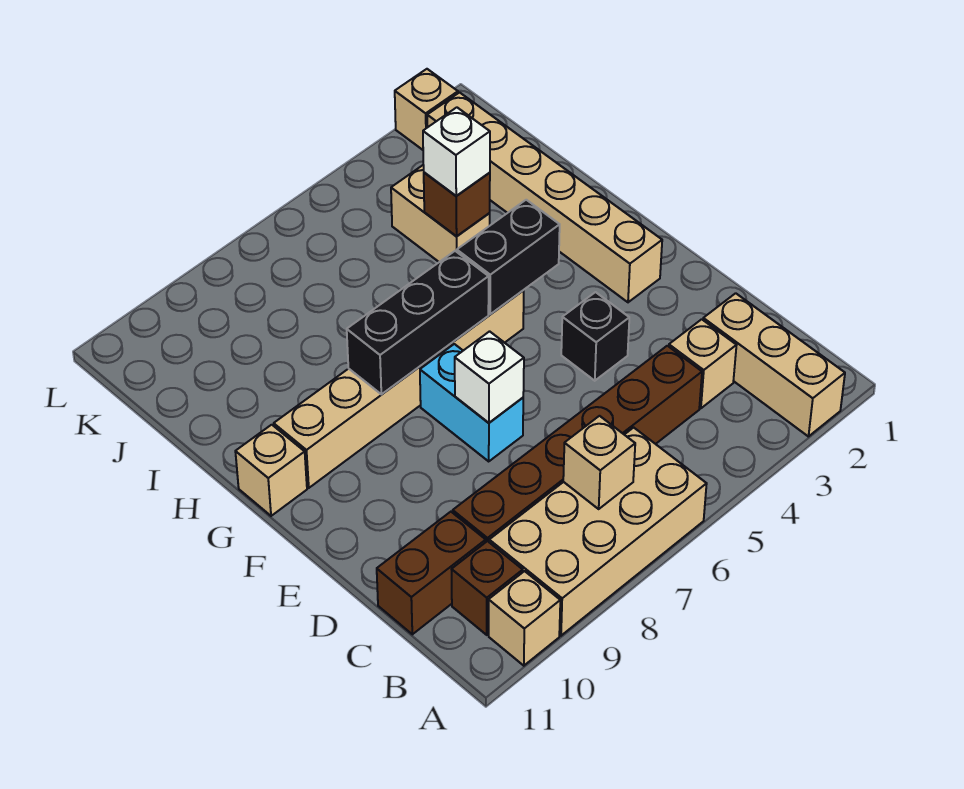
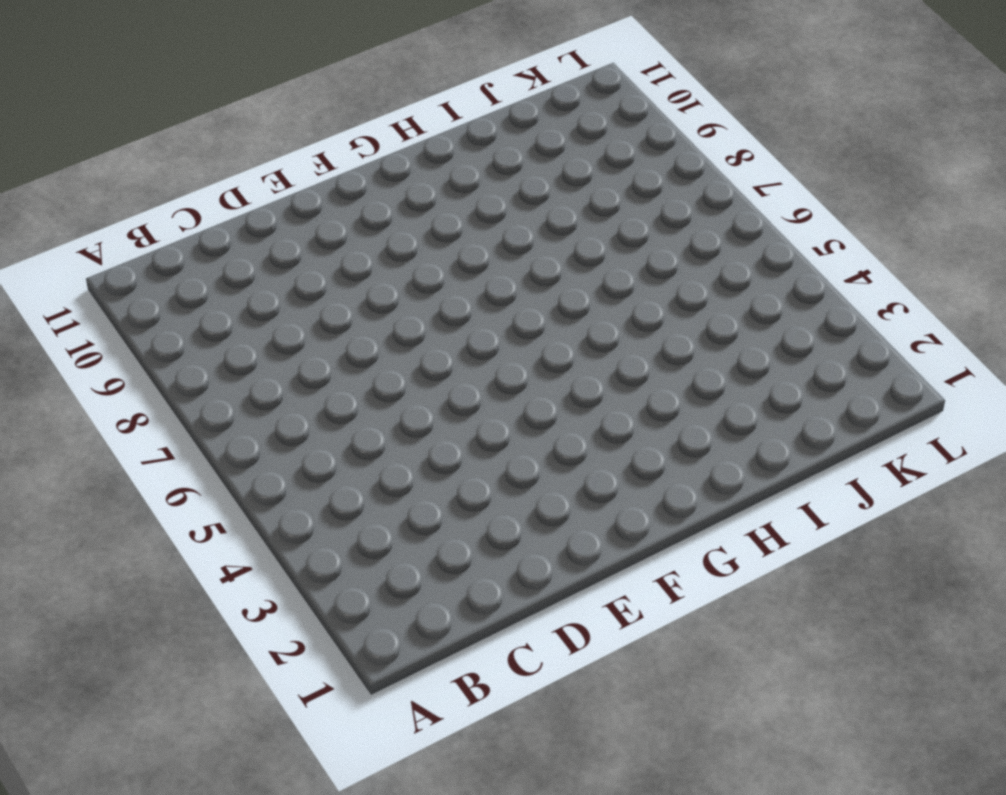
none -> tan brick A2:C2 level 1
none -> tan brick A6:B9 level 1
none -> tan brick A10 level 1

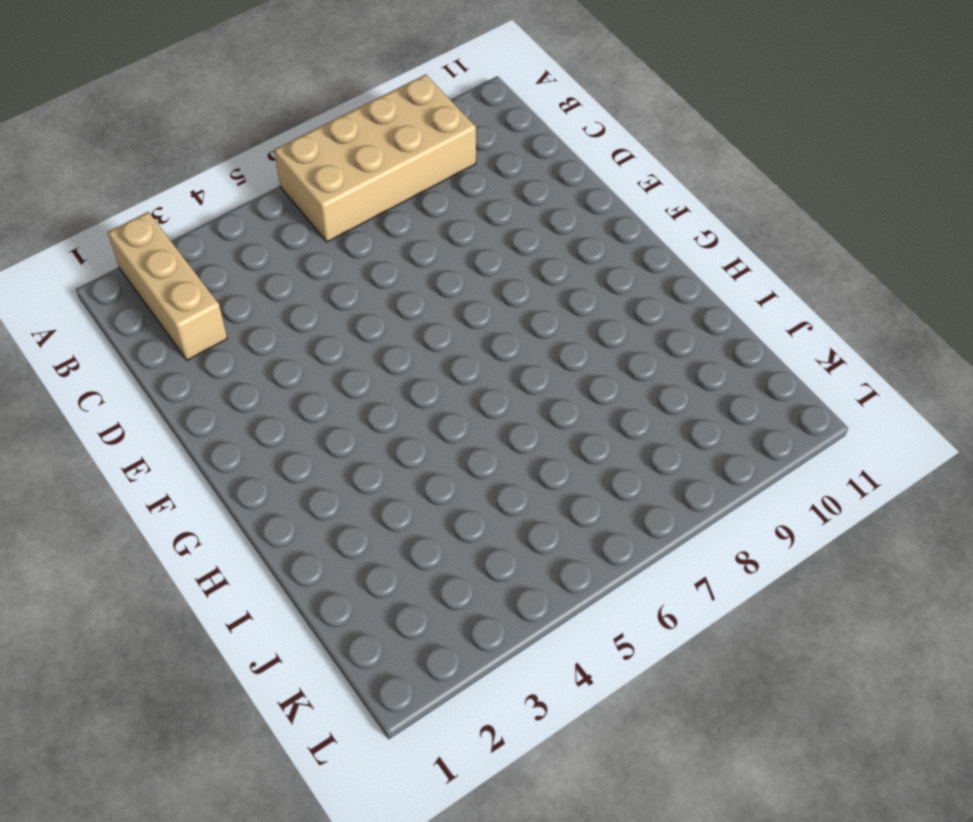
none -> tan brick A10 level 1
none -> brown brick B10 level 1
none -> tan brick C3 level 1

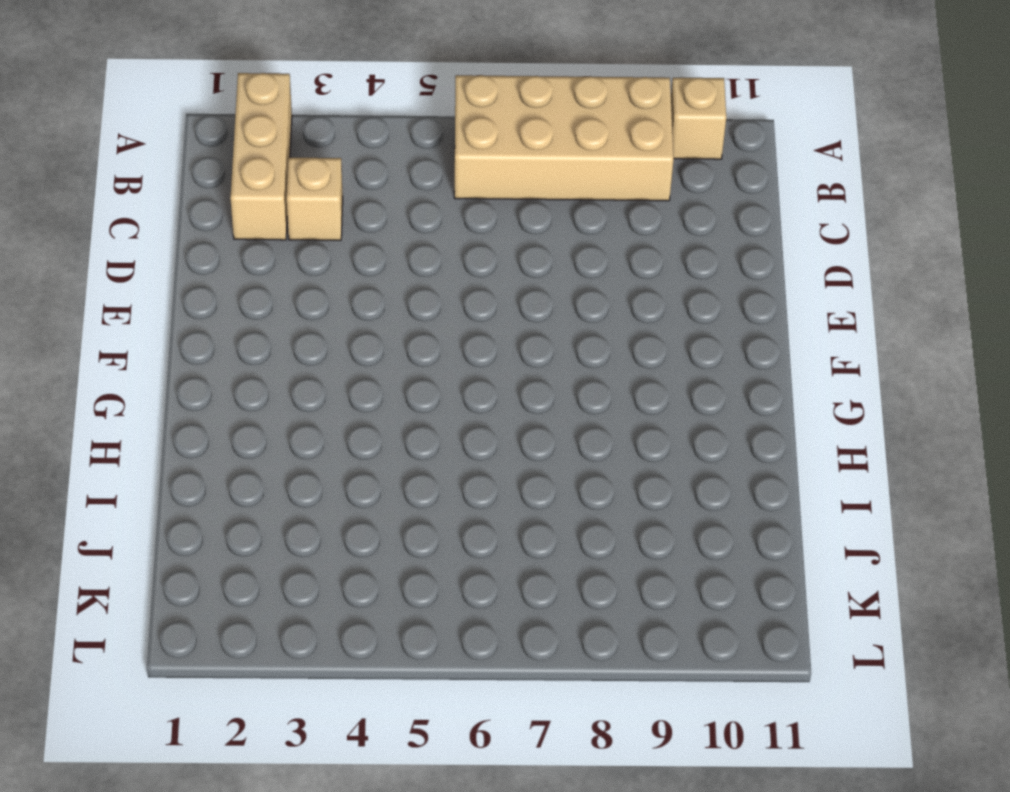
none -> brown brick B10 level 1
none -> brown brick C4:C9 level 1
none -> brown brick C10:C11 level 1

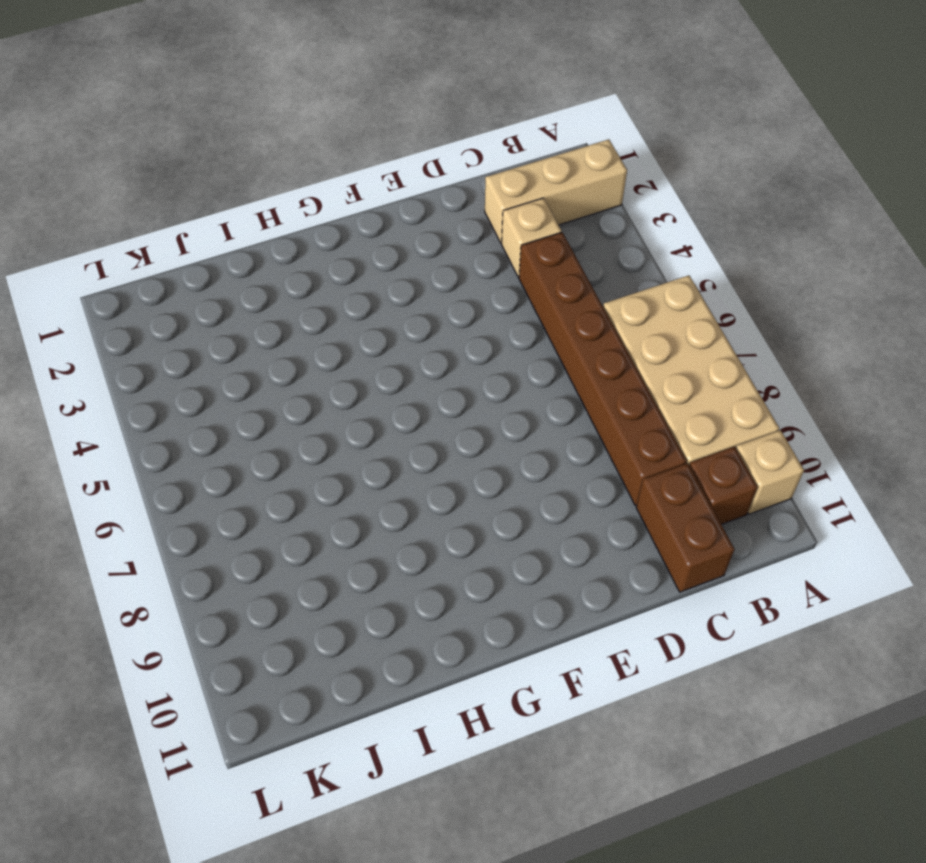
none -> black brick E4 level 1
none -> cyan brick E7:F7 level 1
none -> tan brick F2:K2 level 1

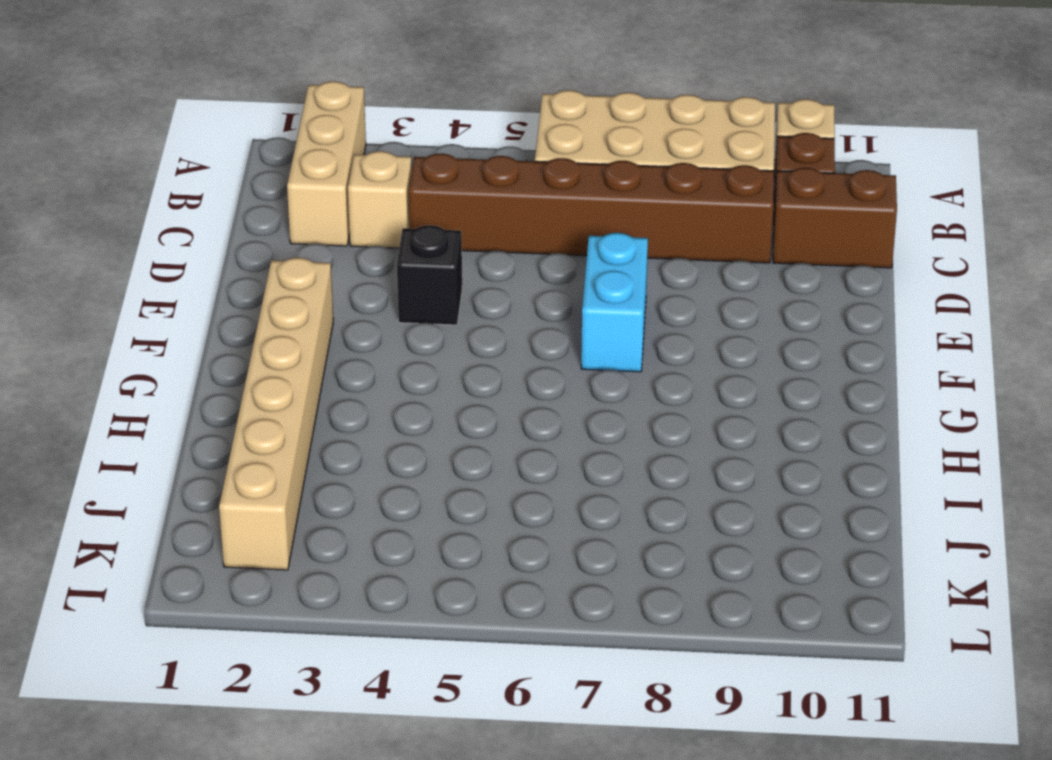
none -> tan brick G5:G10 level 1
none -> tan brick G11 level 1
none -> tan brick I4:J4 level 1

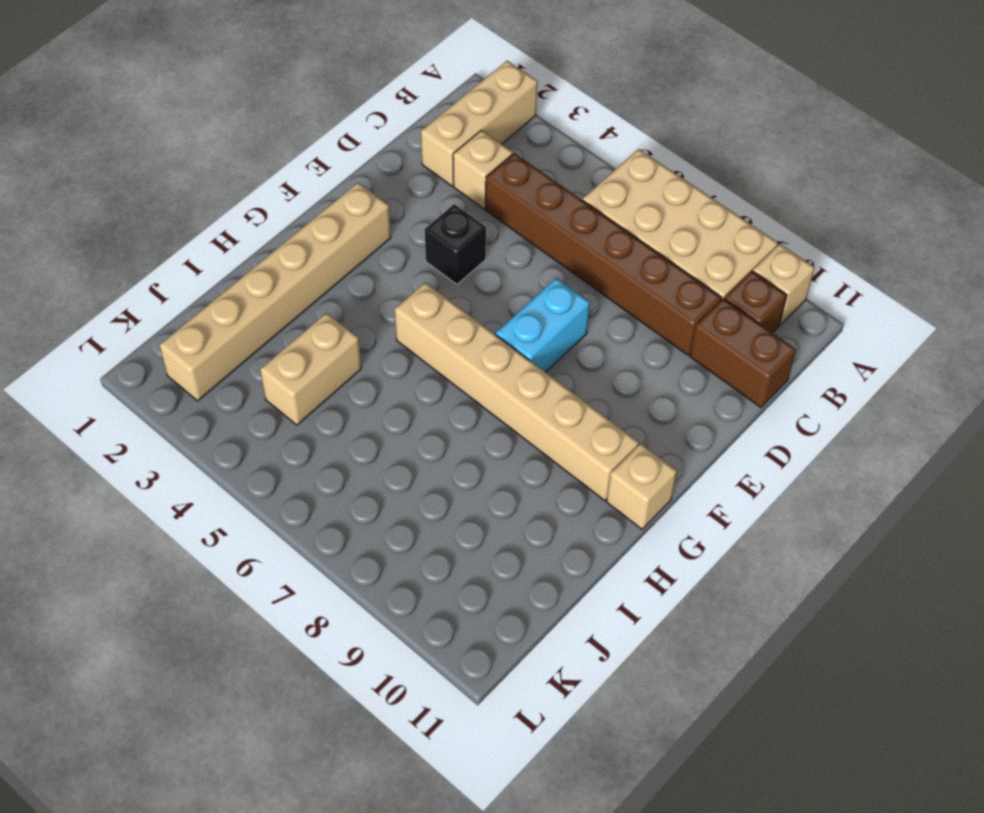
none -> tan brick L2 level 1
none -> tan brick B7 level 2
none -> white brick E7 level 2

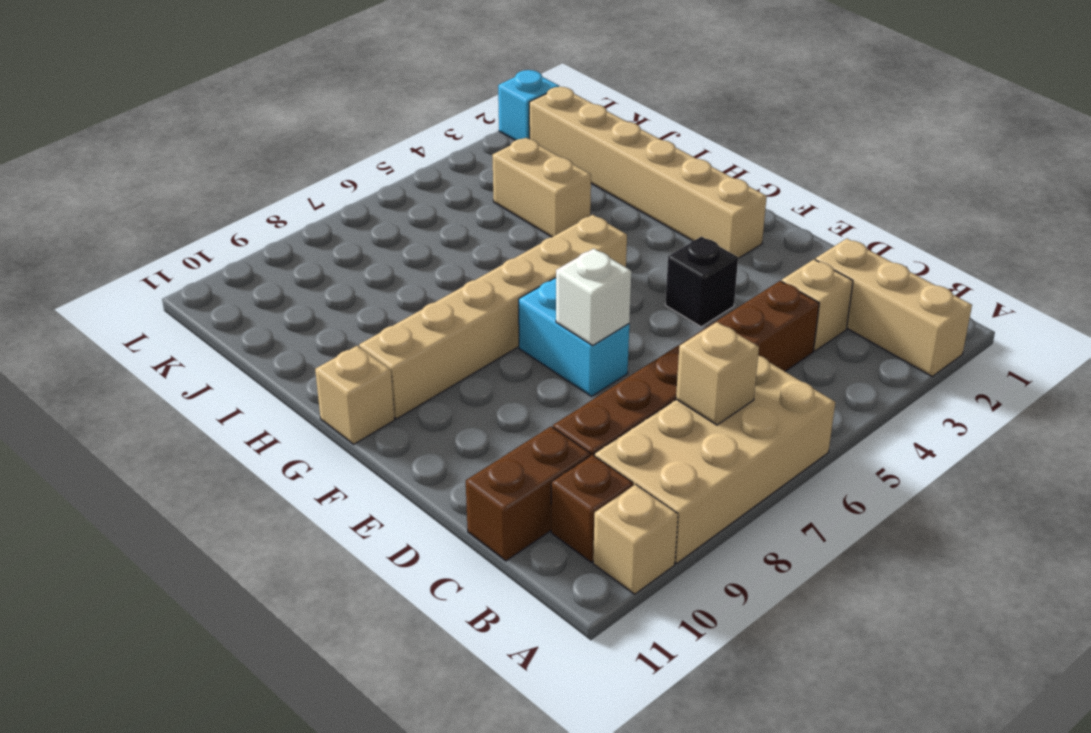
cyan brick L2 level 1 -> tan brick L2 level 1
none -> black brick G4:G5 level 2
none -> black brick G6:G8 level 2
none -> brown brick I4 level 2

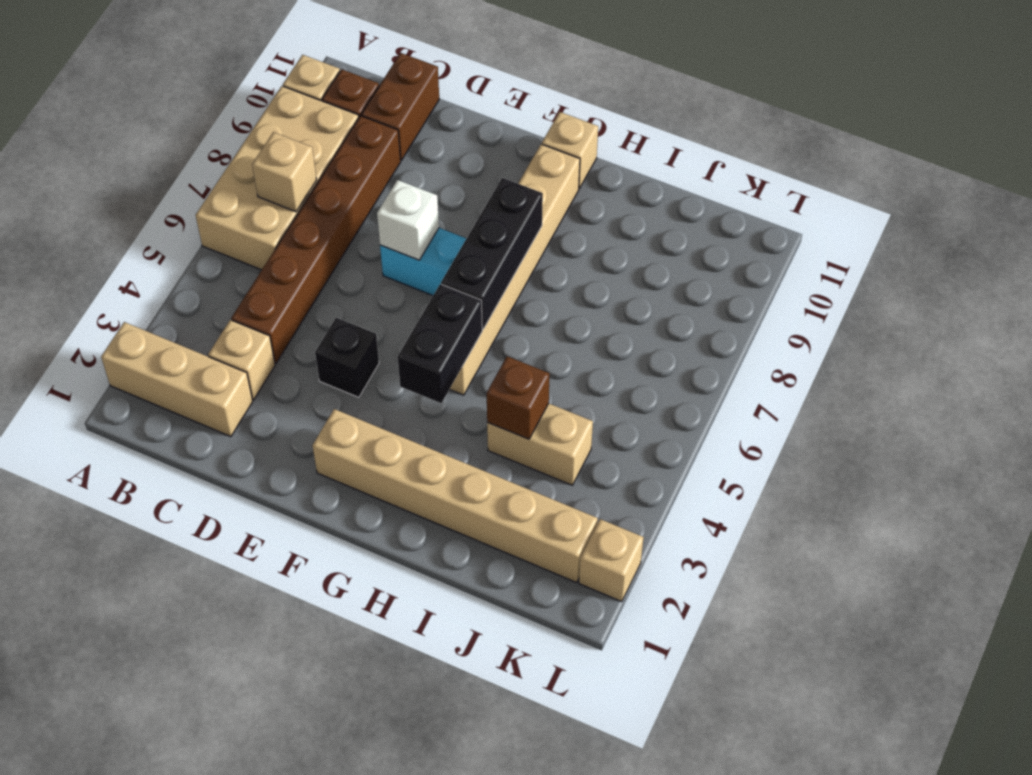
none -> white brick I4 level 3

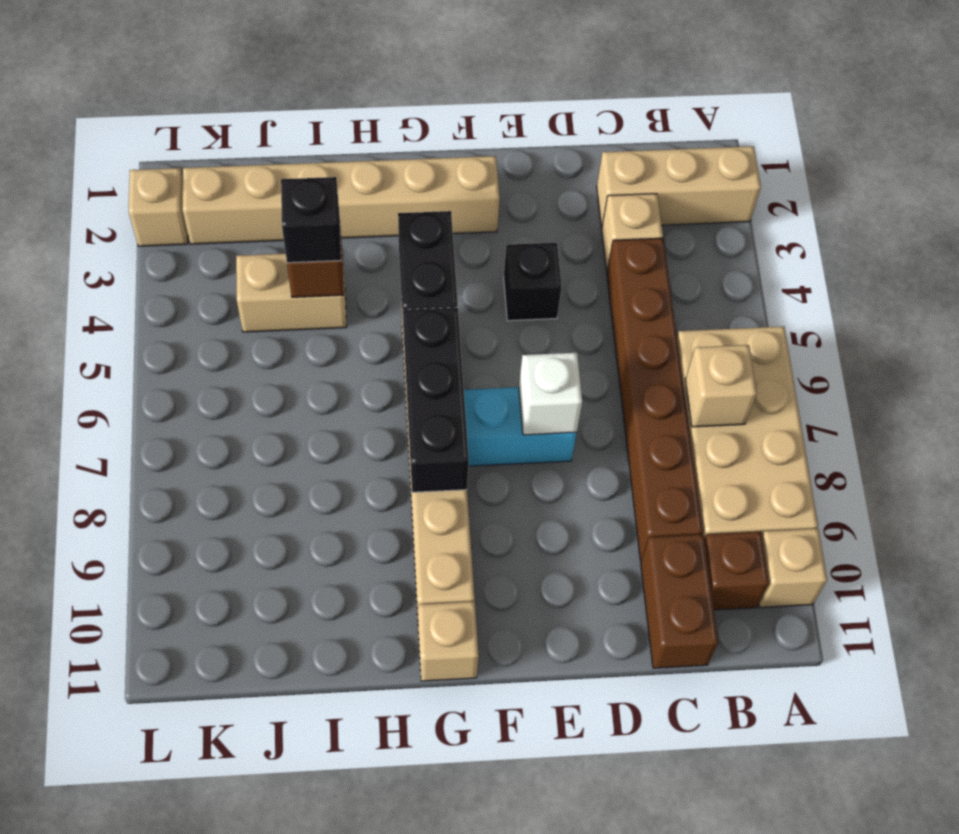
black brick I4 level 3 -> white brick I4 level 3

